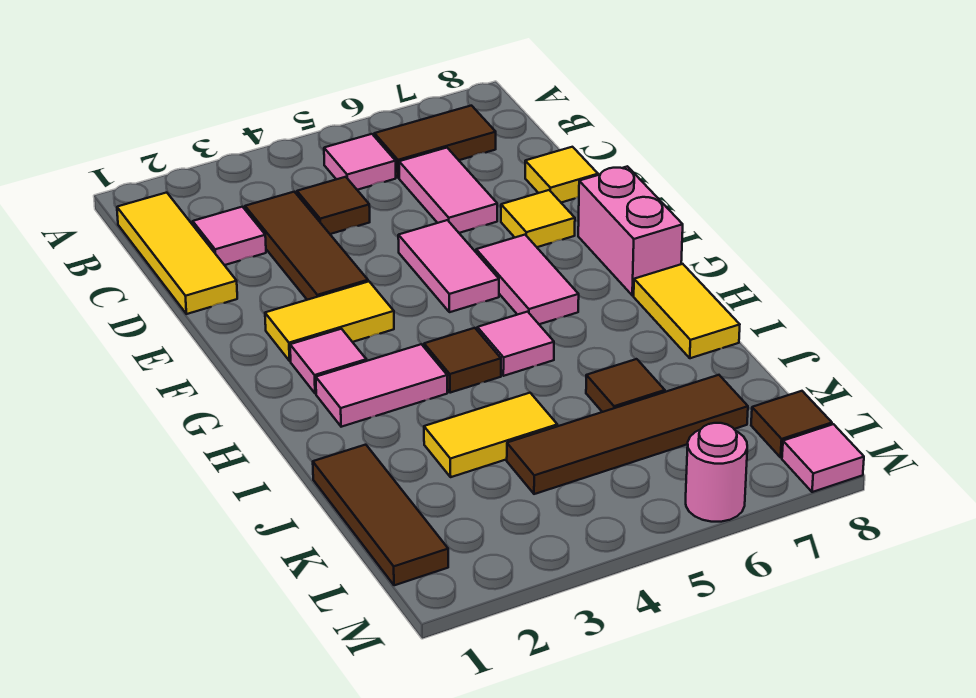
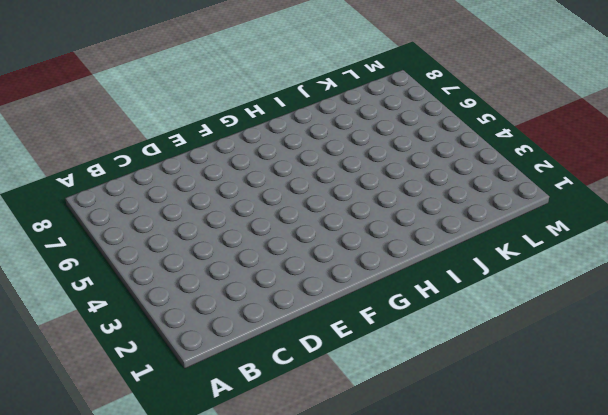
none -> yellow tile B1:D1 level 1
none -> pink tile B5 level 1
none -> brown tile B6:B7 level 1

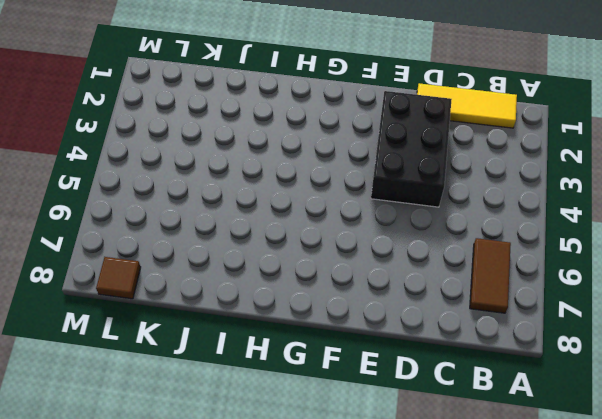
black brick D2:E4 level 1 -> brown tile C3:E3 level 1
none -> pink tile B5 level 1
none -> pink tile C2 level 1
none -> brown tile C4 level 1

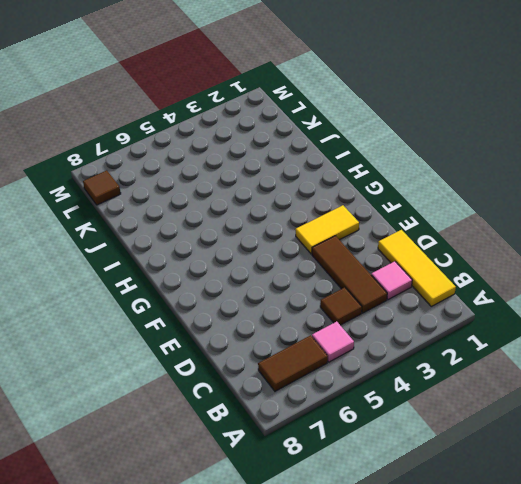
none -> pink tile C6:D6 level 1
none -> yellow tile D8 level 1
none -> pink tile E5:F5 level 1

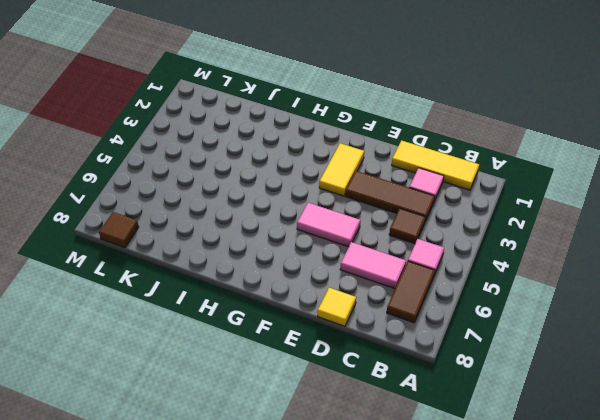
none -> yellow tile E7 level 1
none -> pink tile F6:G6 level 1
none -> pink brick F8:G8 level 1

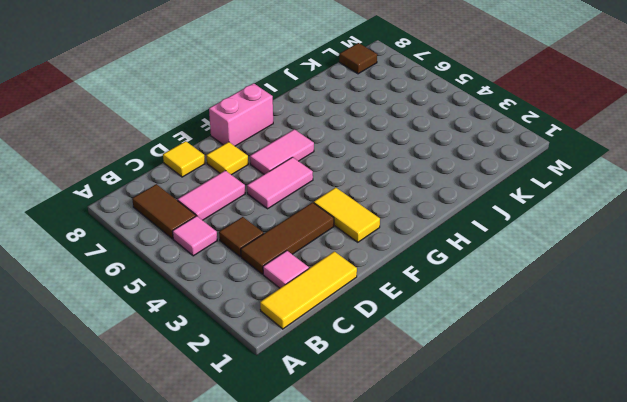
none -> pink tile G2 level 1
none -> pink tile H2:H3 level 1
none -> brown tile H4 level 1

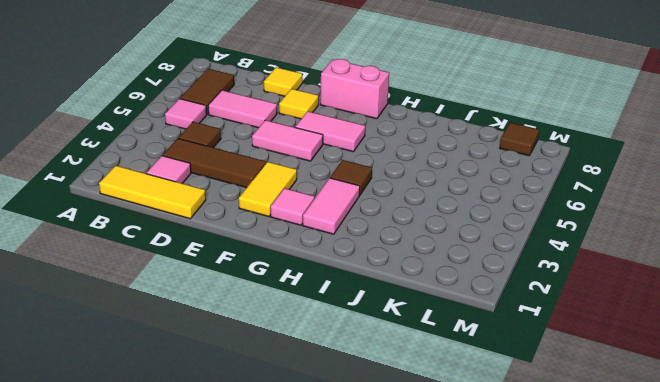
none -> pink tile H5 level 1
none -> yellow tile H8:I8 level 1
none -> brown tile J1:L1 level 1

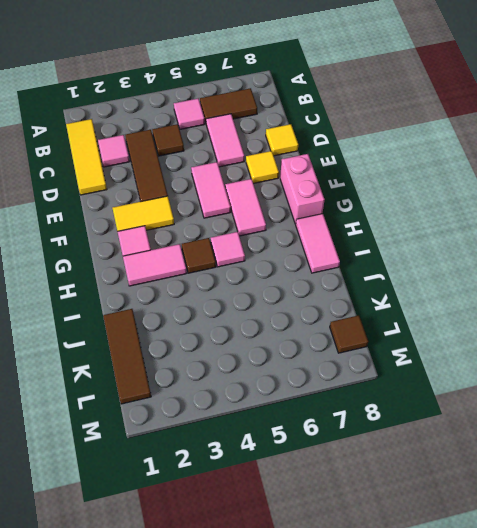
pink tile H8:I8 level 1 -> yellow tile H8:I8 level 1
none -> yellow tile J3:J4 level 1
none -> brown tile J6 level 1
none -> brown tile K4:K7 level 1

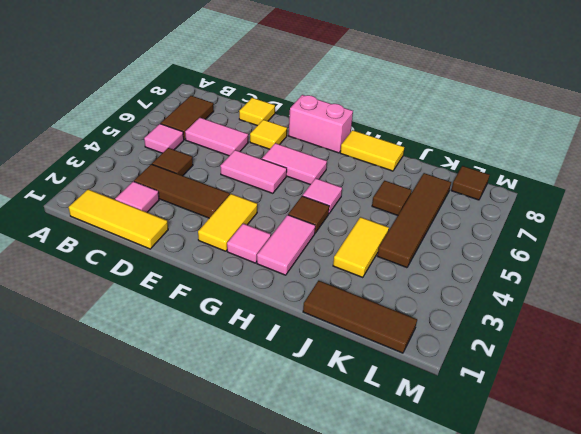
none -> pink round brick M6 level 1
none -> pink tile M8 level 1

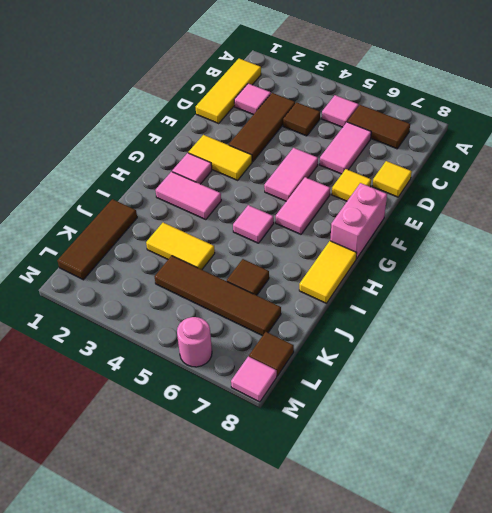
none -> brown tile H4 level 1

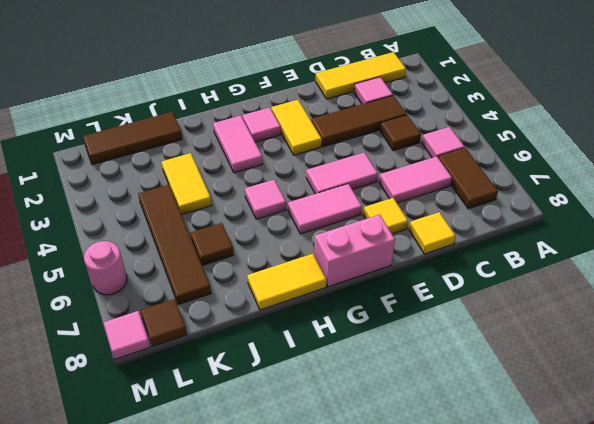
none -> brown tile H4 level 1

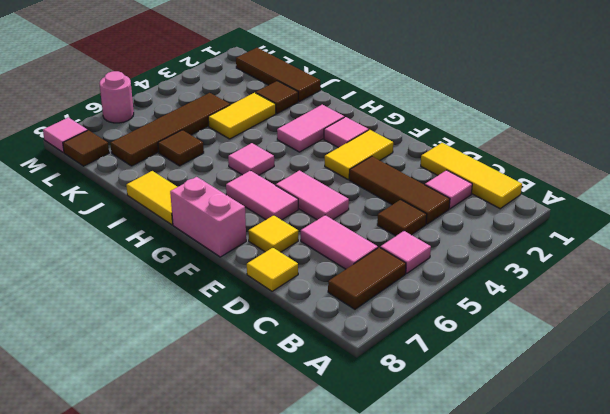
brown tile J2 level 1 -> brown tile H4 level 1

